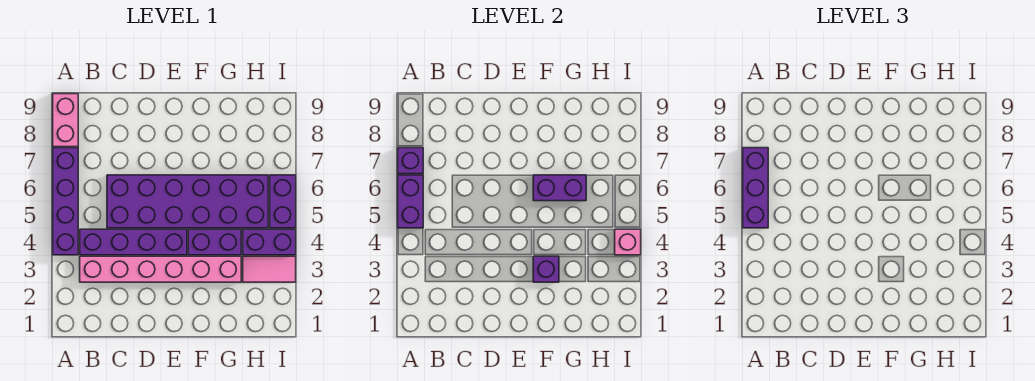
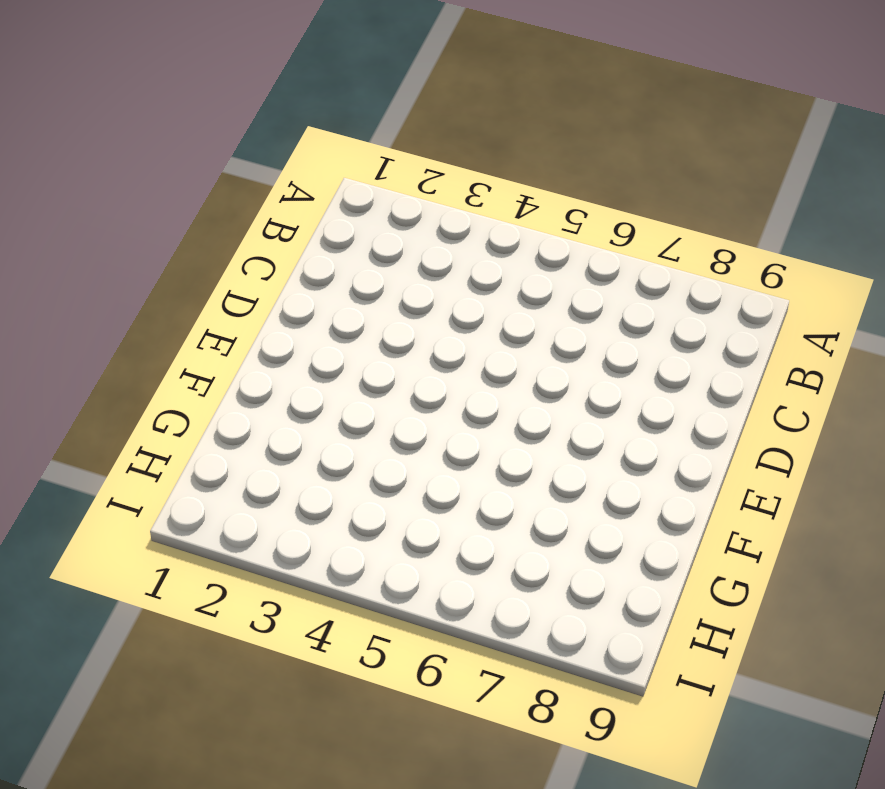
none -> purple brick A4:A7 level 1
none -> pink brick A8:A9 level 1
none -> pink brick B3:G3 level 1

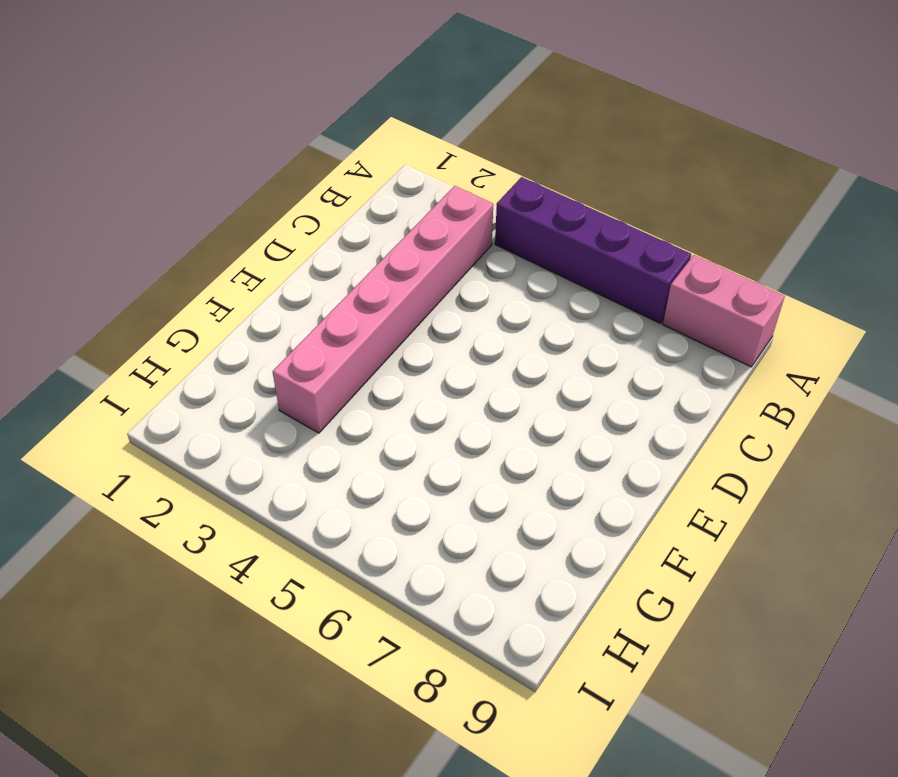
none -> purple brick B4:E4 level 1
none -> purple brick C5:H6 level 1
none -> purple brick F4:G4 level 1

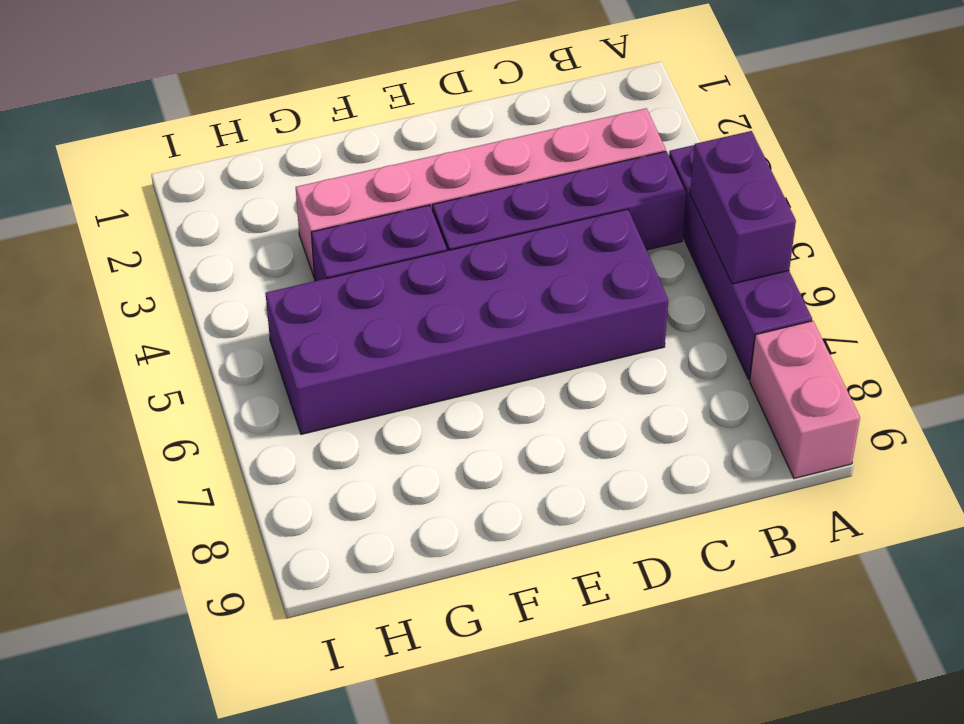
none -> pink tile H3:I3 level 1
none -> purple brick H4:I4 level 1
none -> purple brick I5:I6 level 1

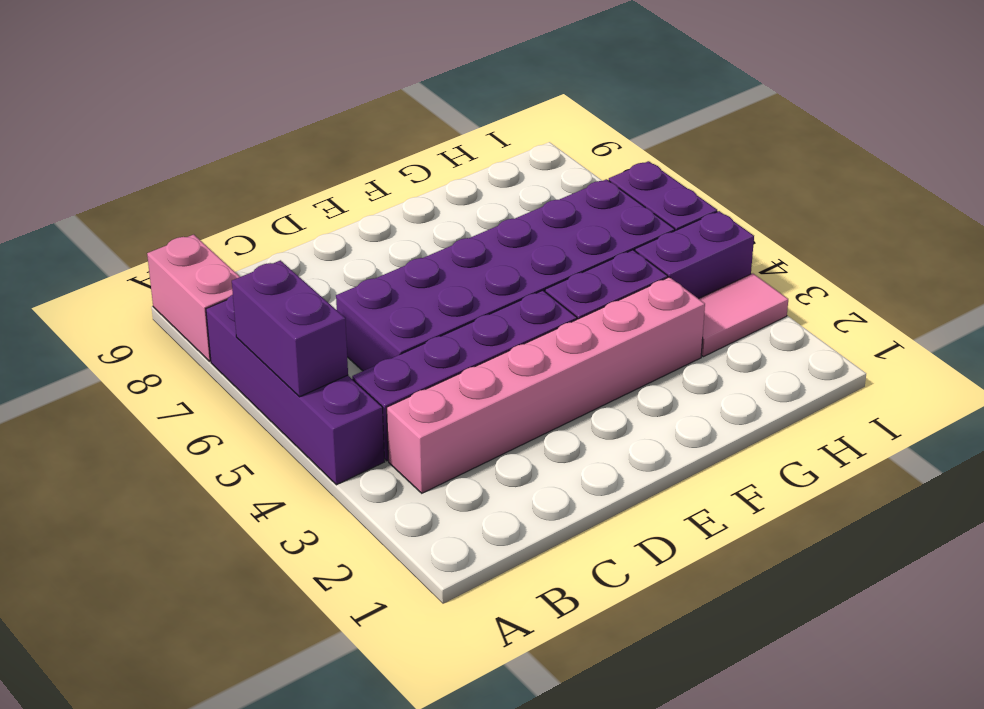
none -> purple brick A7 level 2
none -> purple brick F3 level 2
none -> purple brick F6:G6 level 2

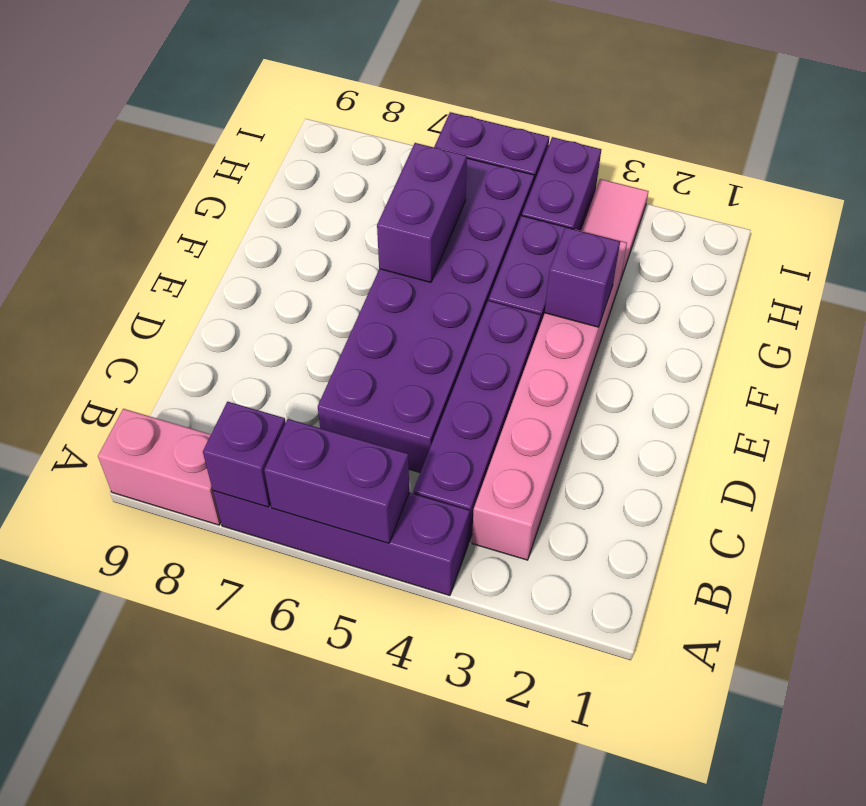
none -> pink brick I4 level 2
none -> purple brick A5:A7 level 3

